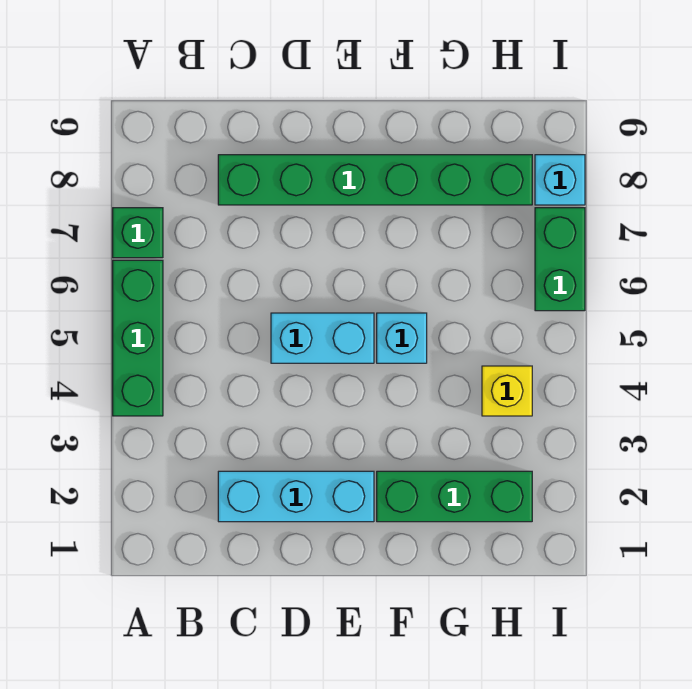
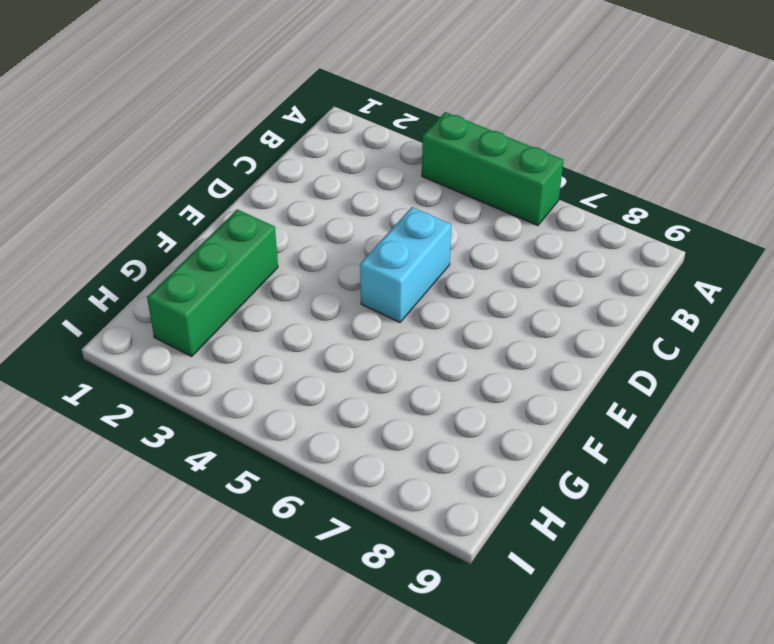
none -> green brick A7 level 1
none -> cyan brick C2:E2 level 1

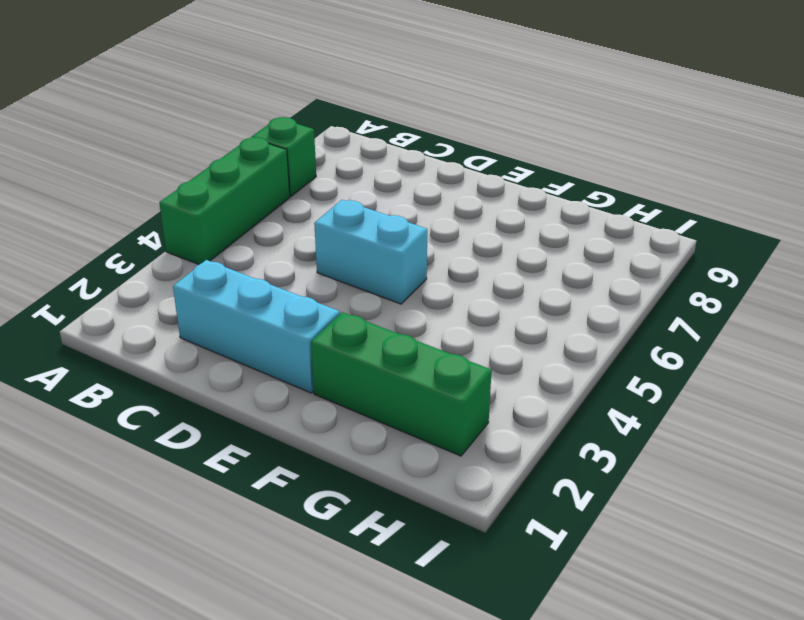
none -> green brick C8:H8 level 1
none -> cyan brick F5 level 1

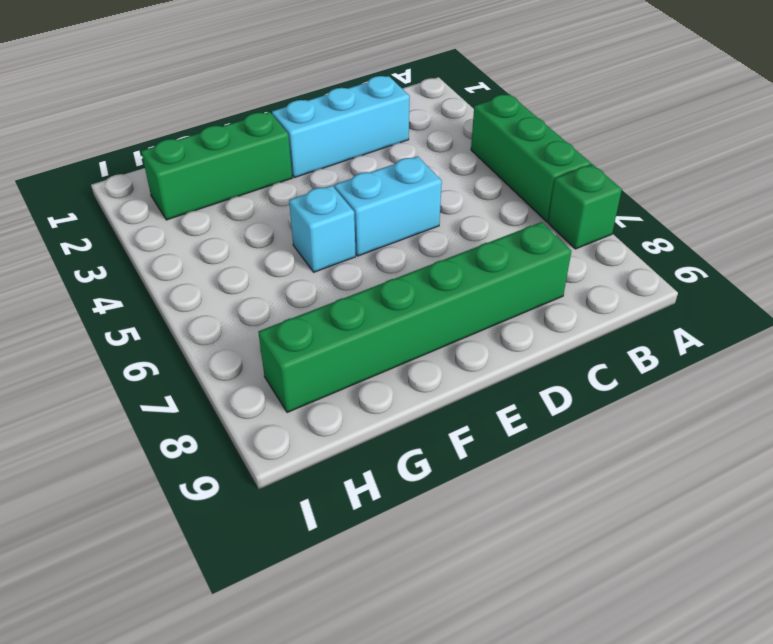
none -> yellow brick H4 level 1
none -> green brick I6:I7 level 1

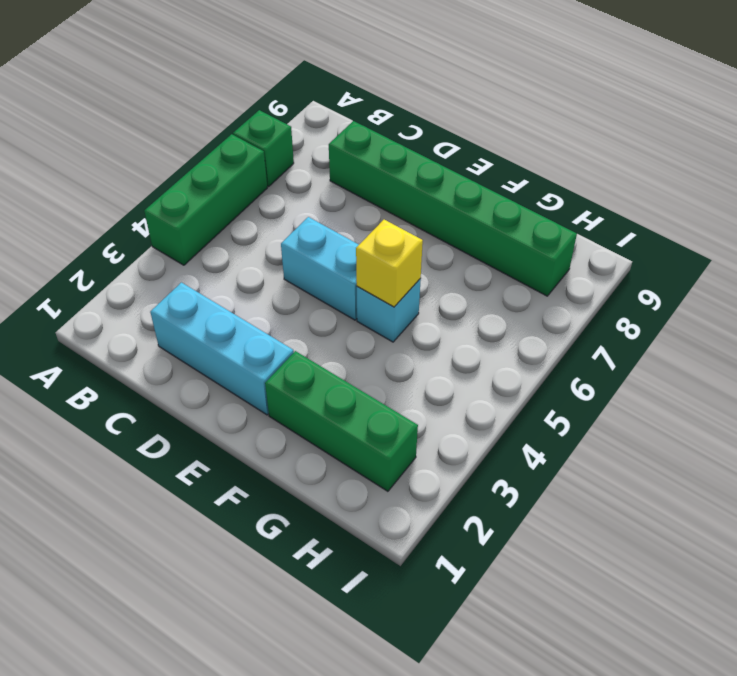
yellow brick F5 level 2 -> yellow brick H4 level 1
none -> green brick I6:I7 level 1
none -> cyan brick I8 level 1

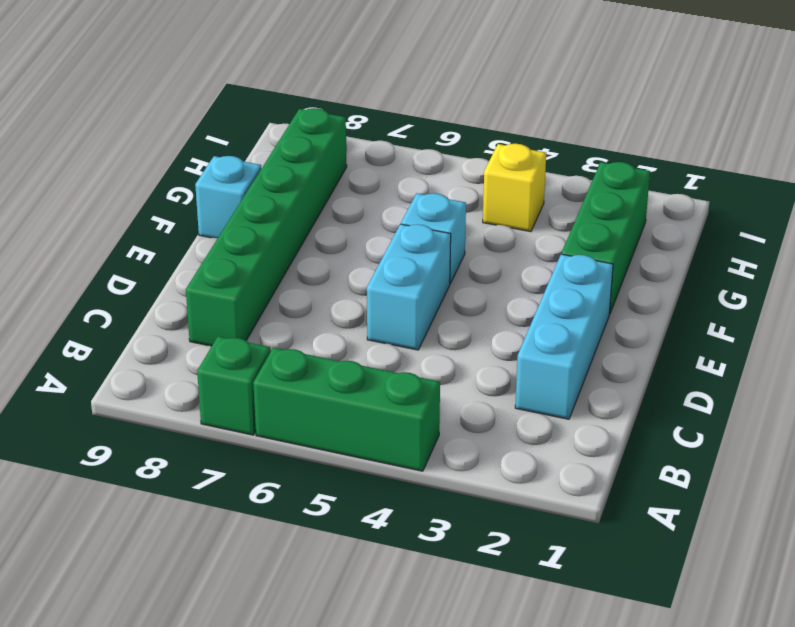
cyan brick F9 level 1 -> cyan brick I8 level 1
none -> green brick I6:I7 level 1

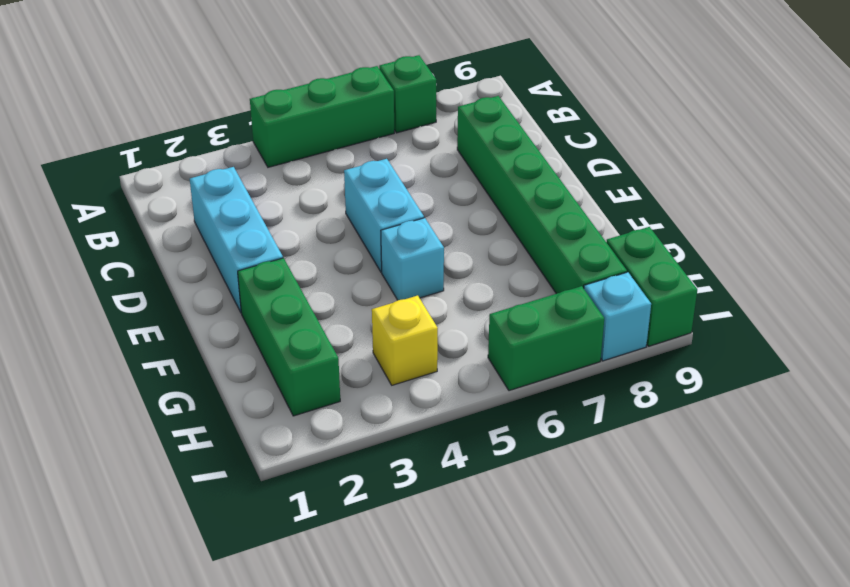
green brick H9:I9 level 1 -> none

